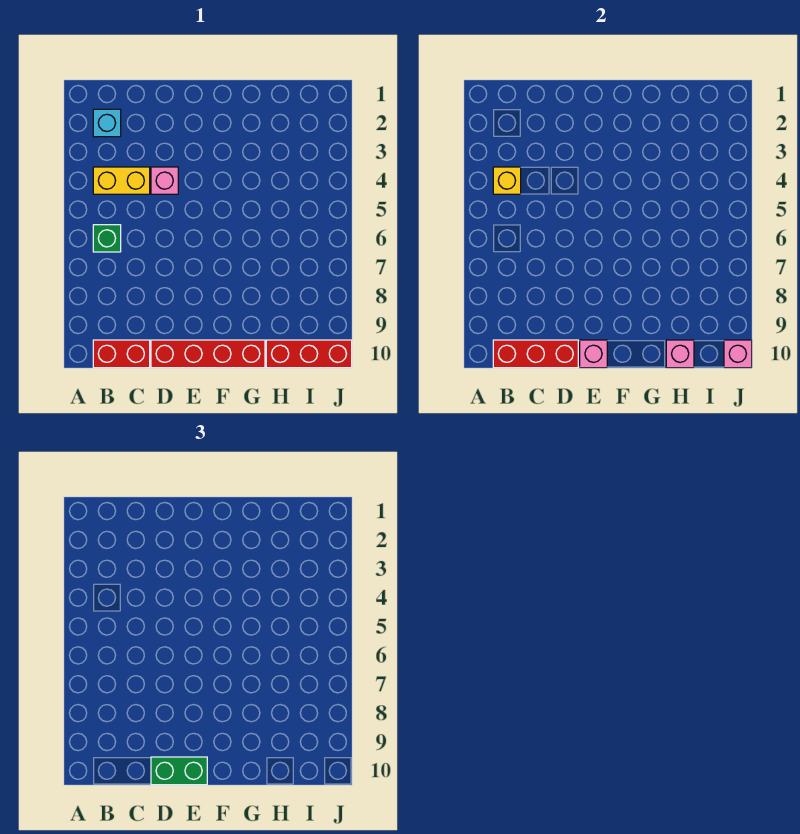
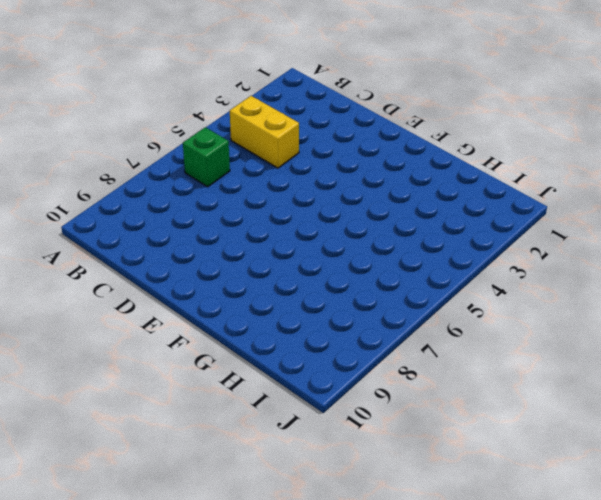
none -> cyan brick B2 level 1
none -> red brick B10:C10 level 1
none -> pink brick D4 level 1

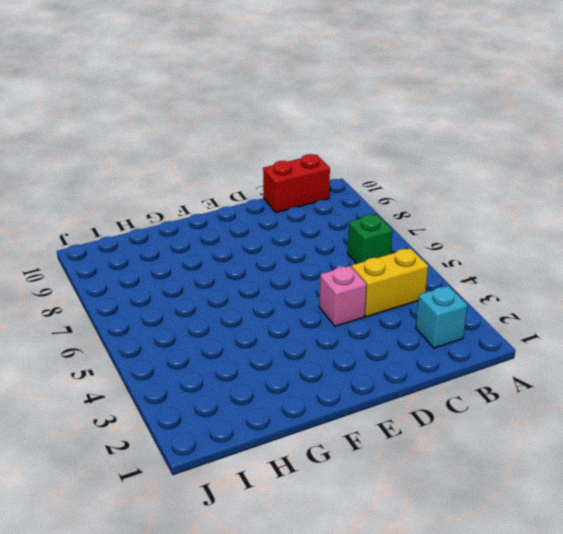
none -> red brick D10:G10 level 1
none -> red brick H10:J10 level 1
none -> yellow brick B4 level 2

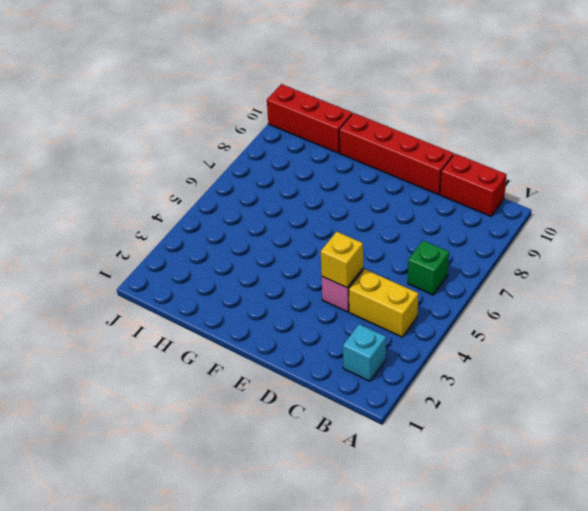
yellow brick D4 level 2 -> yellow brick B4 level 2
none -> red brick B10:D10 level 2
none -> pink brick E10 level 2
none -> pink brick H10 level 2

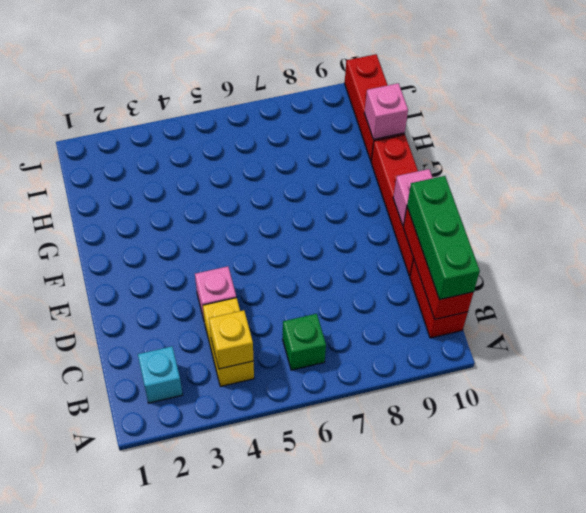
green brick B10:D10 level 3 -> green brick D10:E10 level 3
none -> pink brick J10 level 2

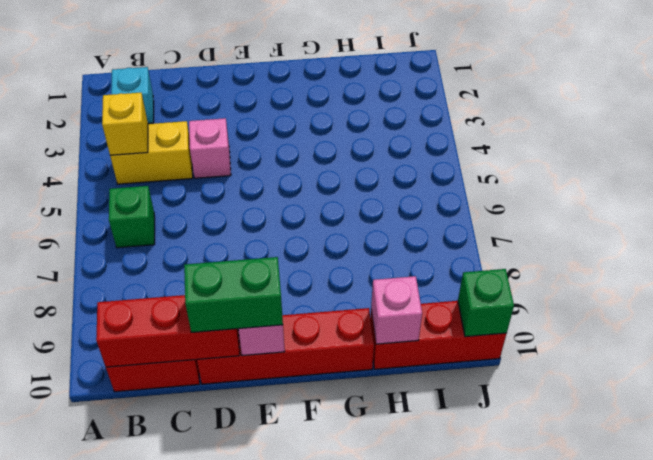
green brick J10 level 2 -> pink brick J10 level 2

